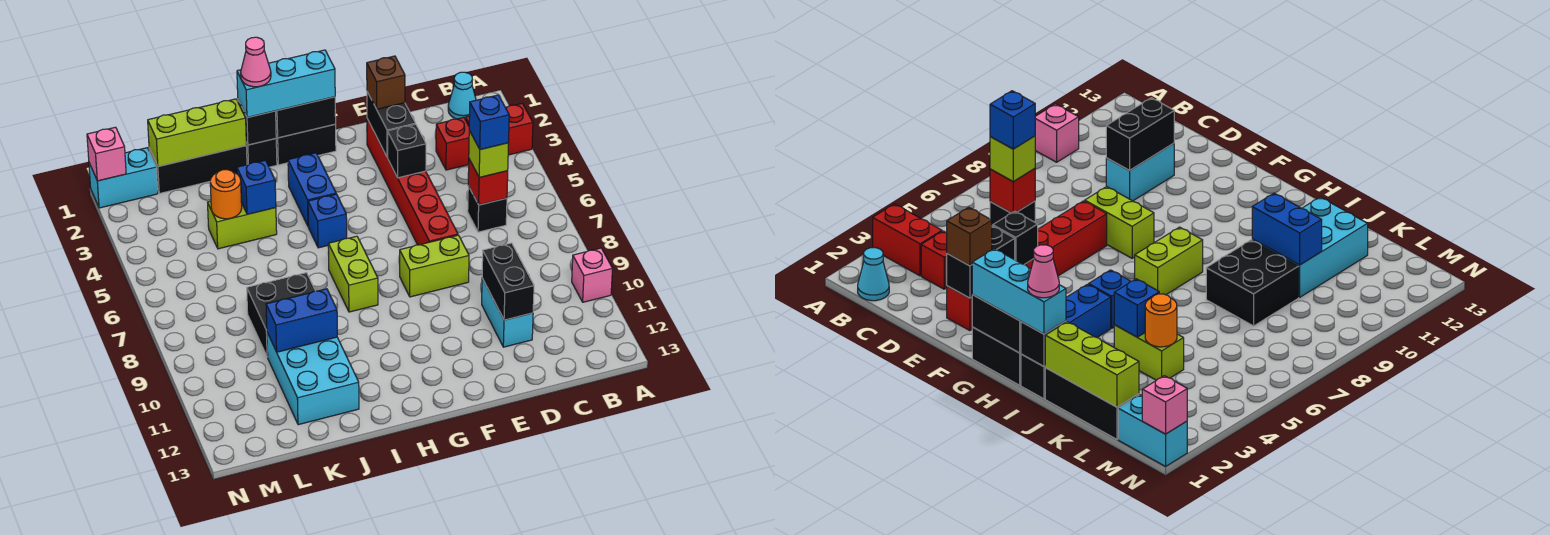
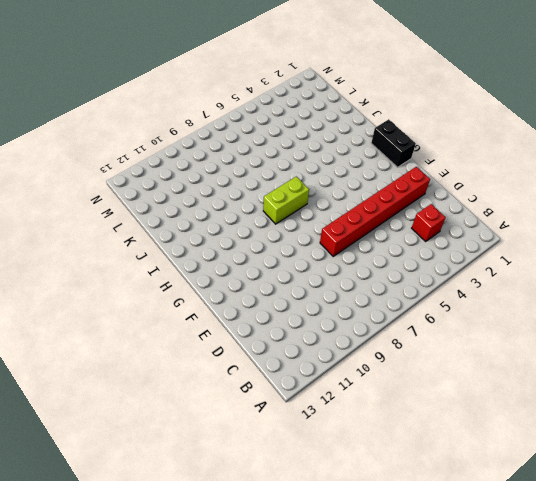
none -> red brick A3:B3 level 1
none -> pink brick A10 level 1
none -> cyan cone B1 level 1
none -> black brick C6 level 1

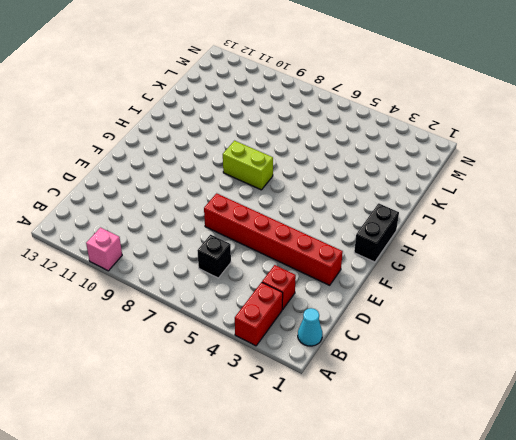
none -> cyan brick D10:D11 level 1
none -> lime brick E8:F8 level 1
none -> blue brick H3:H4 level 1
none -> blue brick H5 level 1

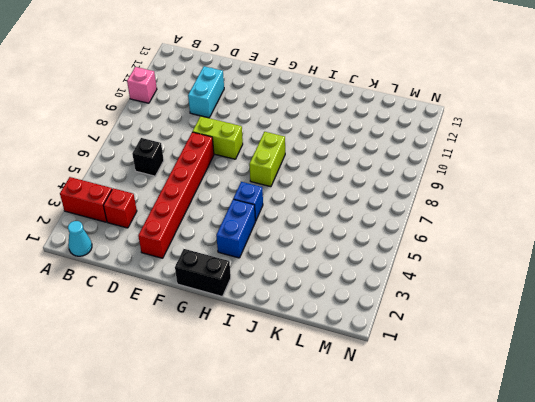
none -> black brick I1 level 1
none -> black brick J1:L1 level 1
none -> lime brick J4:K4 level 1
none -> black brick J8:K9 level 1

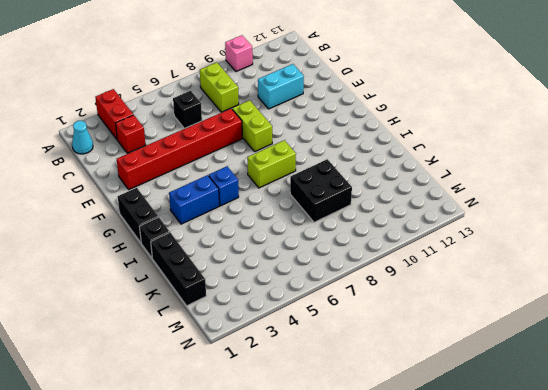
lime brick B8:C8 level 1 -> lime brick J4:K4 level 1
none -> cyan brick J10:K12 level 1
none -> cyan brick M1:N1 level 1
none -> red brick C6 level 2
none -> black brick D10:D11 level 2

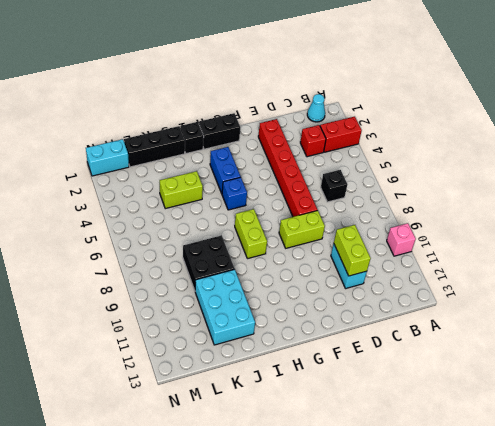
lime brick D10:D11 level 2 -> black brick D10:D11 level 2
none -> red brick C6 level 2
none -> black brick E2:E3 level 2
none -> black brick E4 level 2
none -> black brick G1:H1 level 2

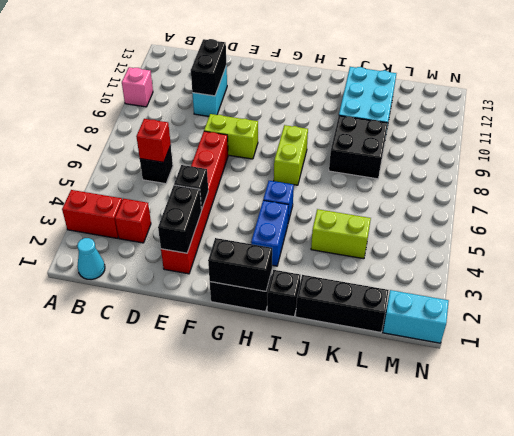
none -> black brick I1 level 2
none -> lime brick J1:L1 level 2
none -> blue brick J4 level 2
none -> blue brick J10:K10 level 2

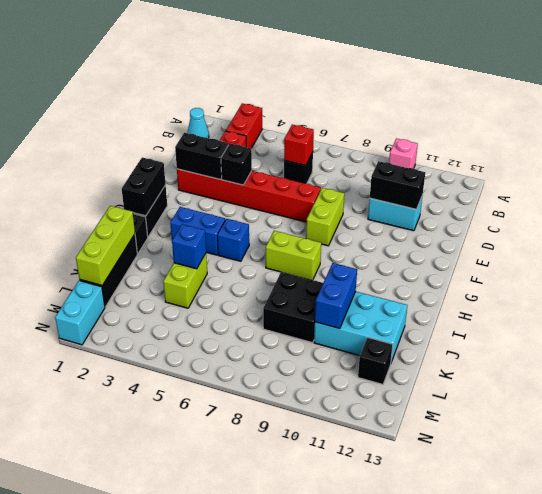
black brick L12 level 1 -> black brick I1 level 2
none -> orange round brick K4 level 2
none -> pink brick N1 level 2
none -> lime brick C6 level 3
none -> brown brick E2 level 3

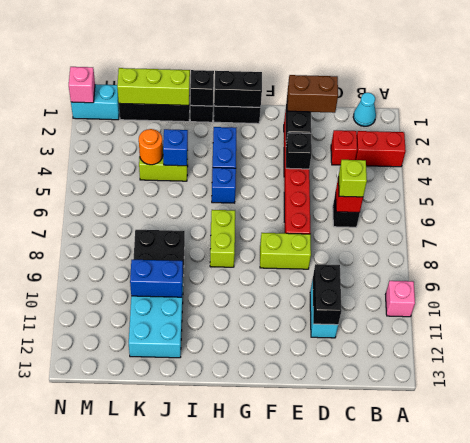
brown brick D2:E2 level 3 -> brown brick E2 level 3
none -> cyan brick G1:I1 level 3
none -> blue brick C6 level 4
none -> pink cone I1 level 4

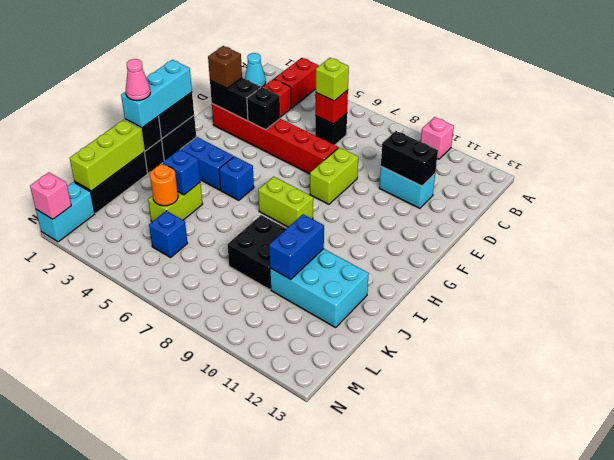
blue brick L5 level 1 -> blue brick C6 level 4

